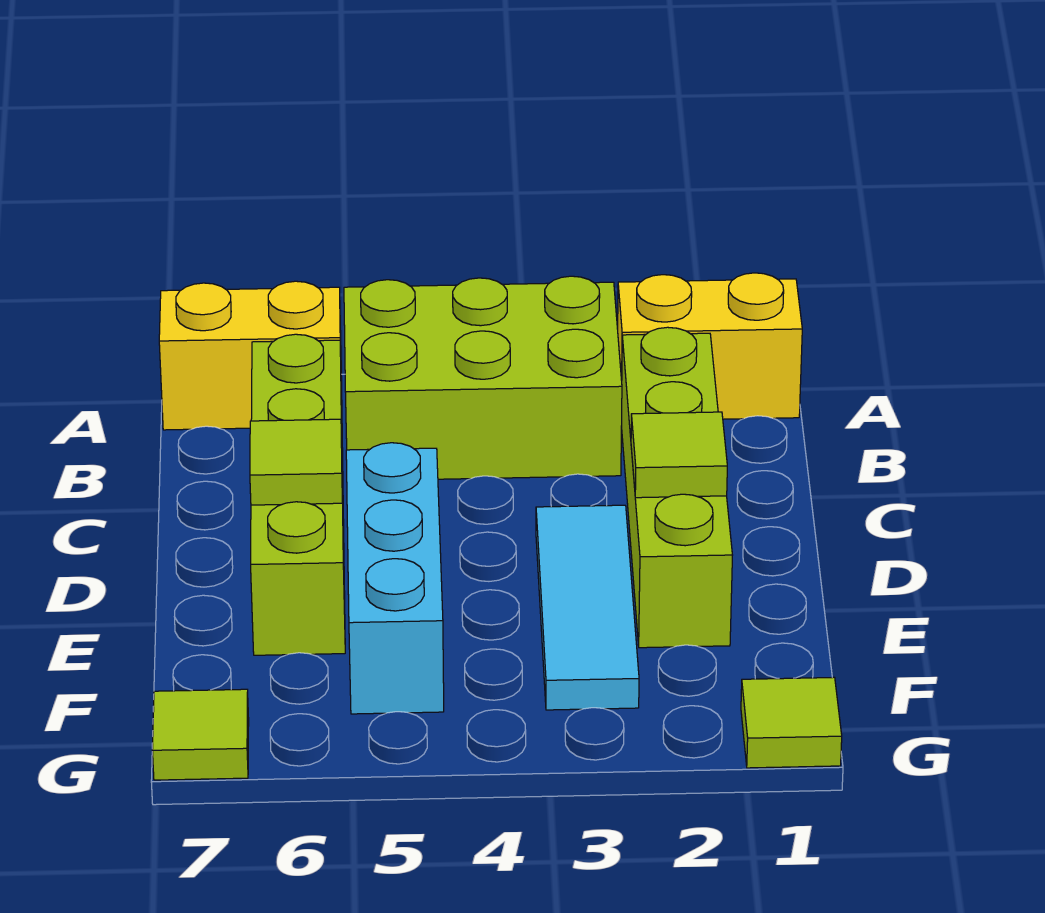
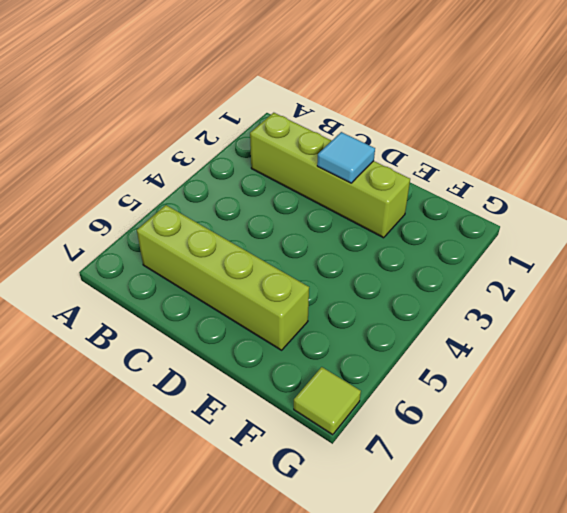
cyan tile D2 level 2 -> lime tile D2 level 2
none -> yellow brick A1:A2 level 1
none -> lime brick A3:B5 level 1

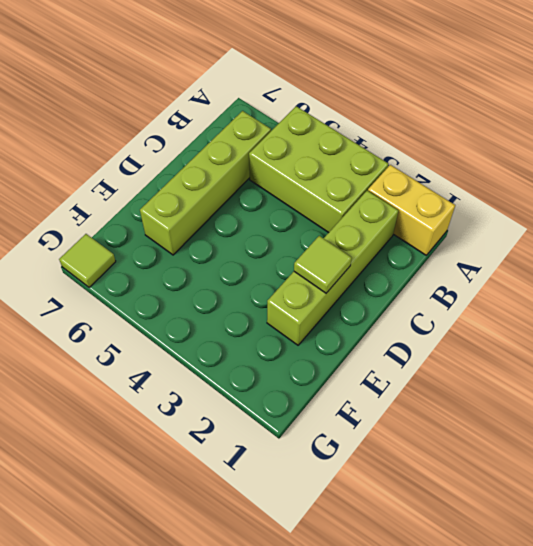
none -> yellow brick A6:A7 level 1
none -> cyan tile D3:F3 level 1

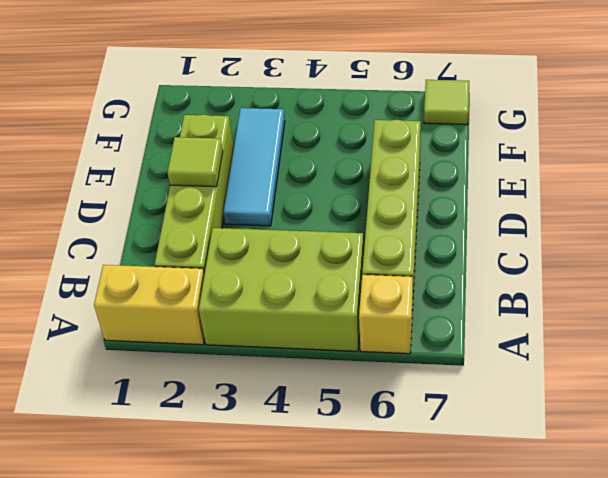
yellow brick A6 level 1 -> yellow brick A6:A7 level 1
none -> cyan brick D5:F5 level 1
none -> lime tile G1 level 1

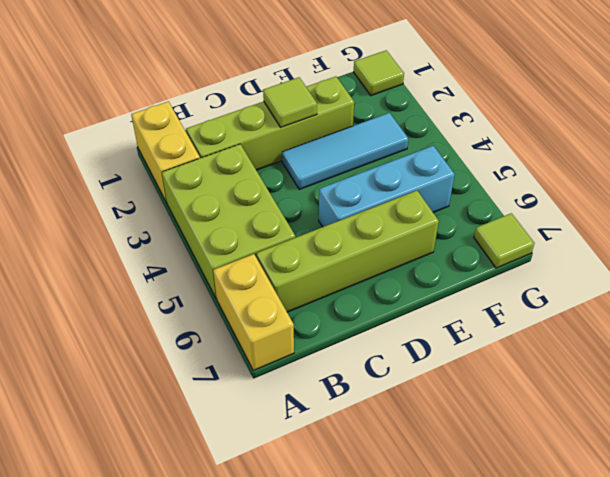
none -> lime tile D6 level 2

